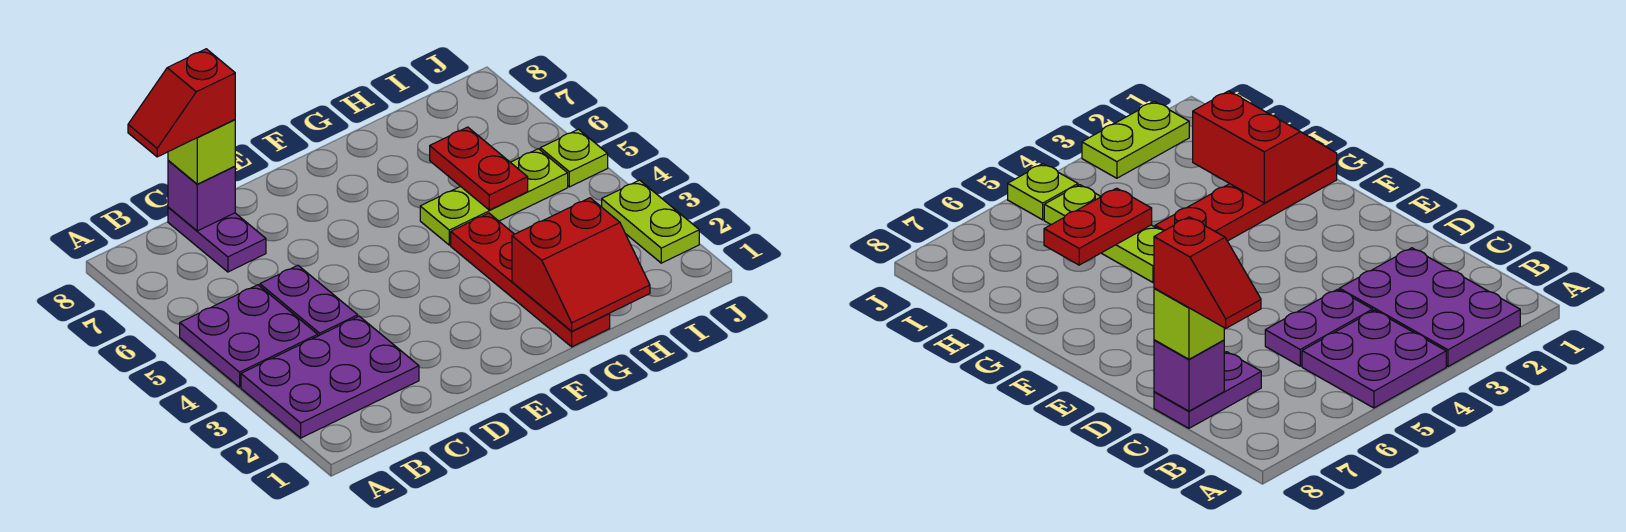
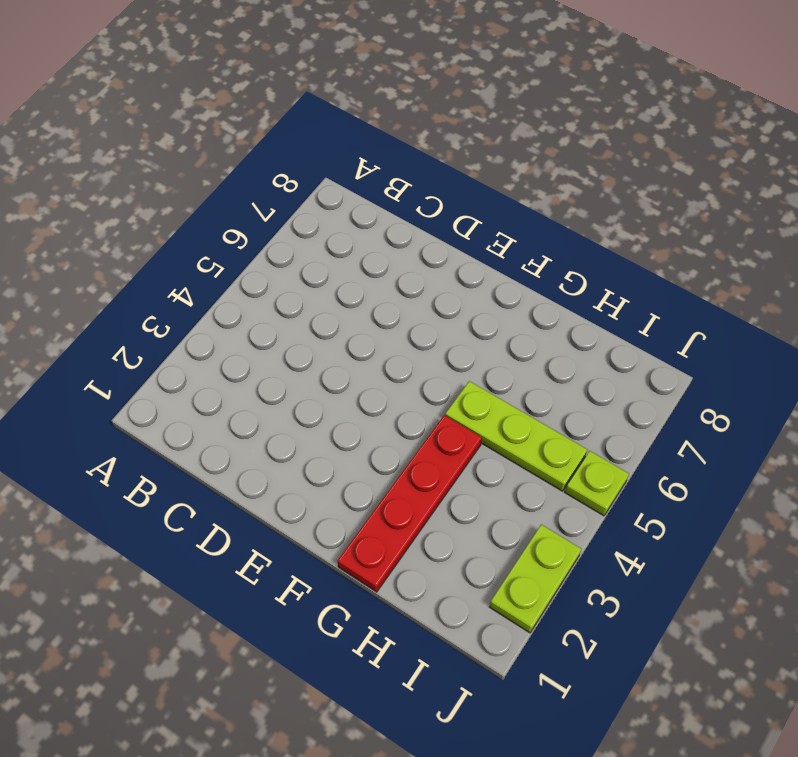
none -> purple plate A2:C3 level 1
none -> purple plate A4:B5 level 1
none -> purple plate C4:C5 level 1

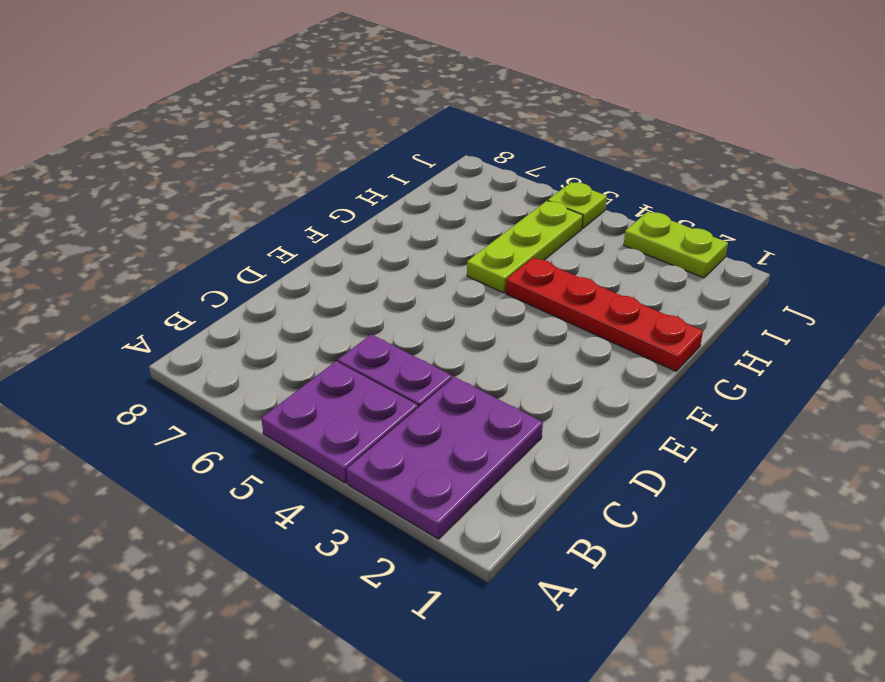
none -> purple plate C7:C8 level 1
none -> purple brick C8 level 2
none -> red slope G1:H2 level 2 top 2

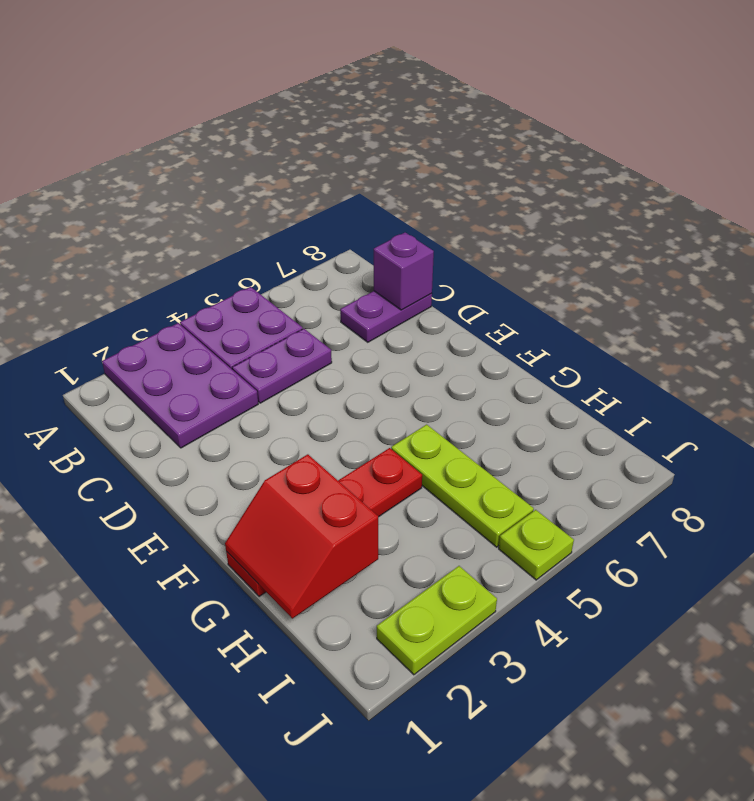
none -> red plate H5:H6 level 2
none -> lime brick C8 level 3
none -> red slope B8:C8 level 4 top C

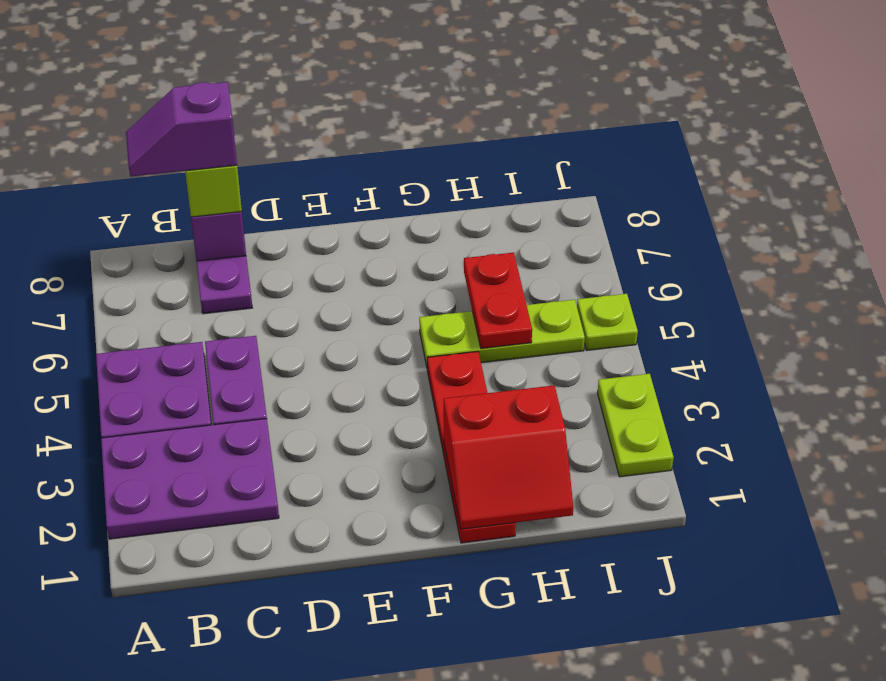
purple slope B8:C8 level 4 top C -> red slope B8:C8 level 4 top C

